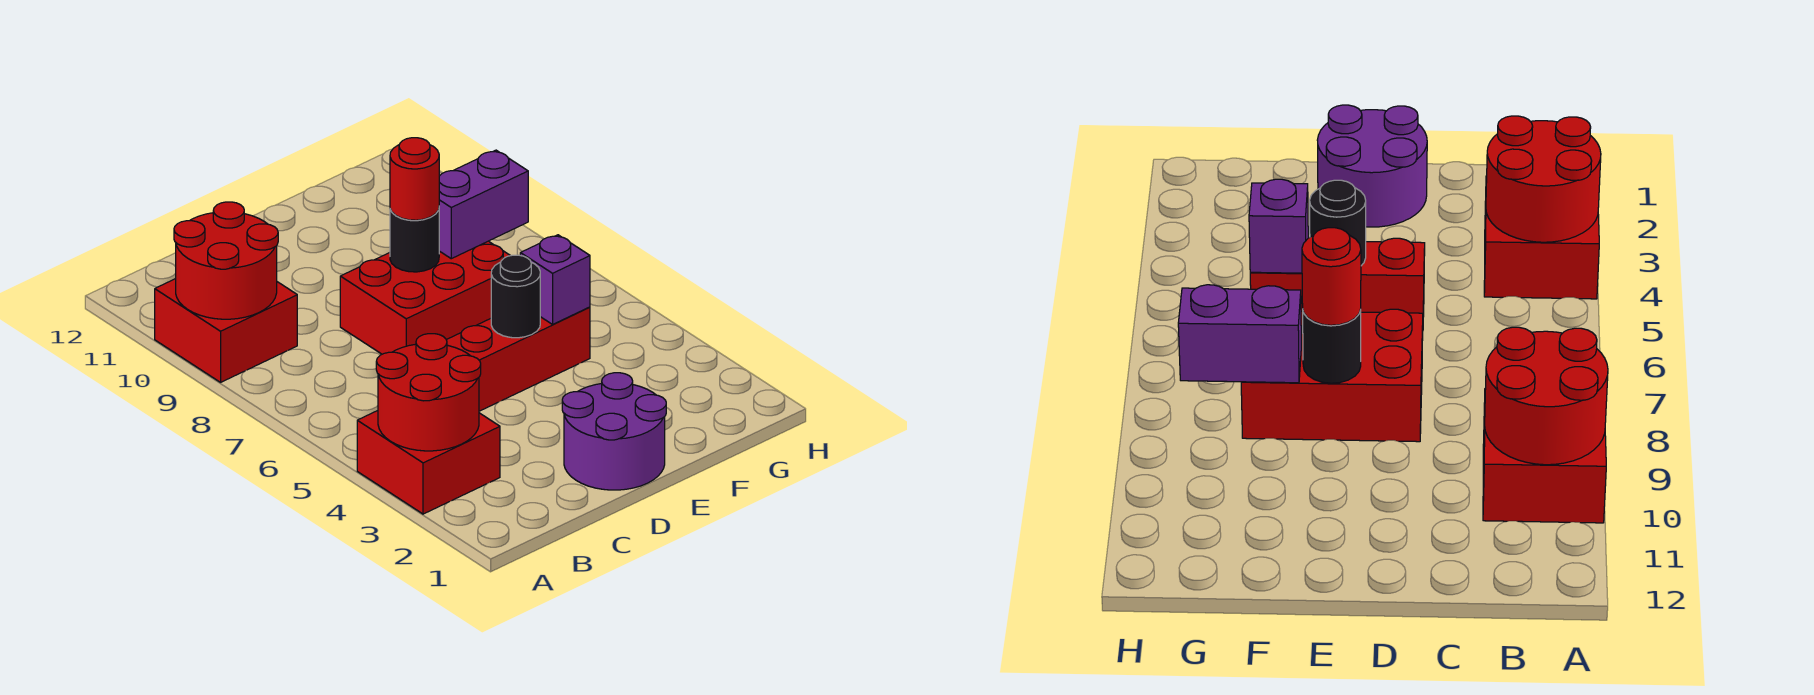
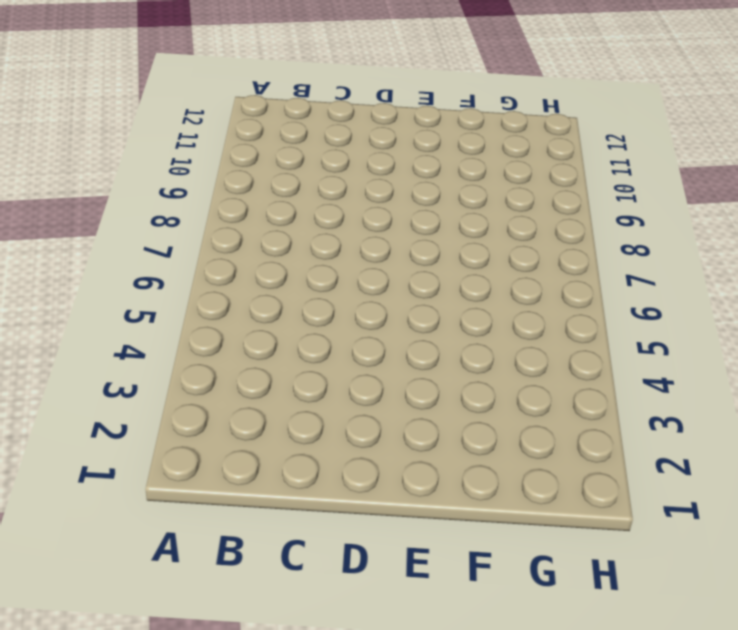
none -> red brick A3:B4 level 1
none -> red brick A9:B10 level 1
none -> purple round brick D1:E2 level 1

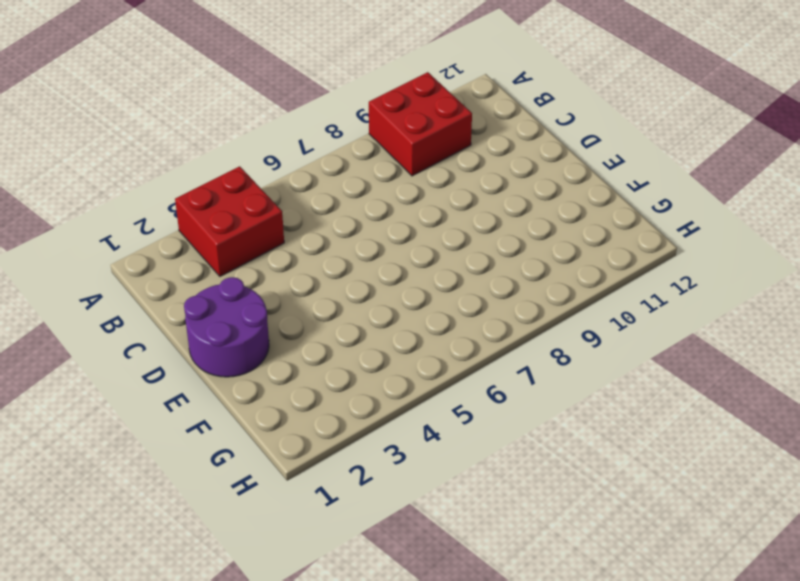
none -> red brick D5:F5 level 1
none -> red brick D7:F8 level 1
none -> red round brick A3:B4 level 2

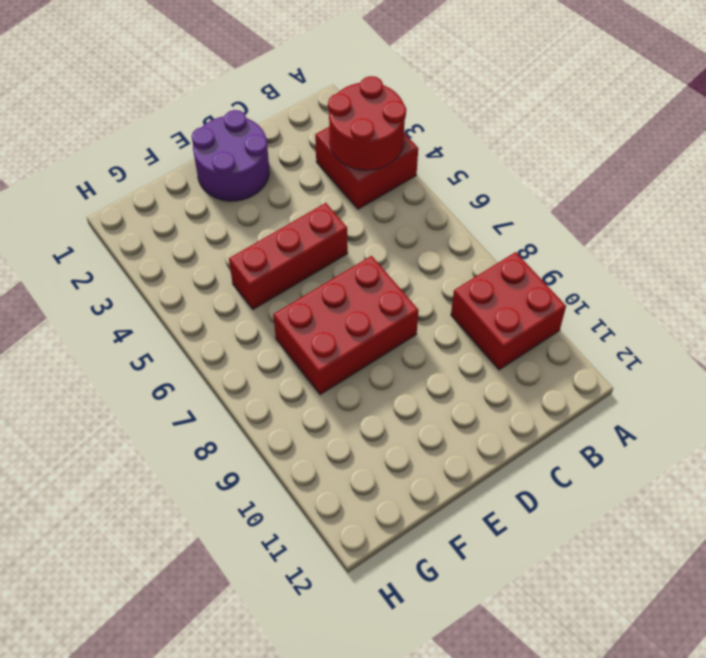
none -> red round brick A9:B10 level 2
none -> black round brick E5 level 2
none -> black round brick E8 level 2

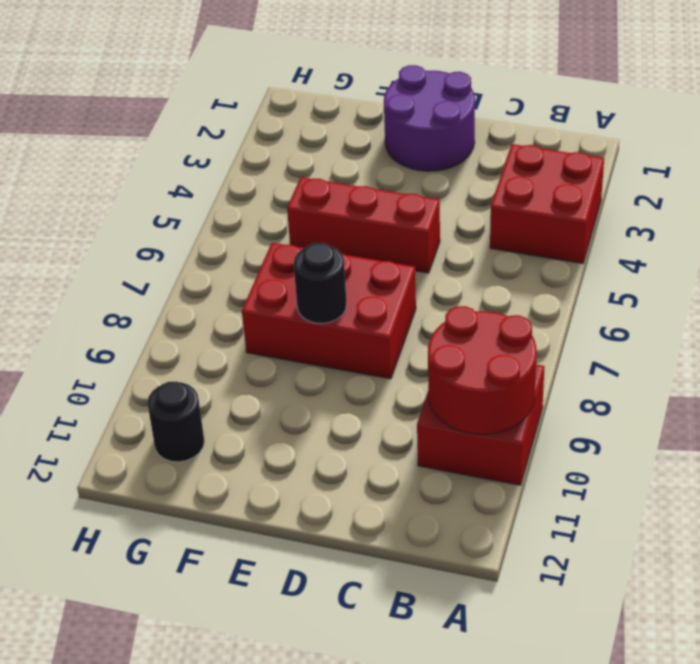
black round brick G11 level 1 -> black round brick E5 level 2
none -> red round brick A3:B4 level 2
none -> purple brick F5 level 2
none -> purple brick F8:G8 level 2

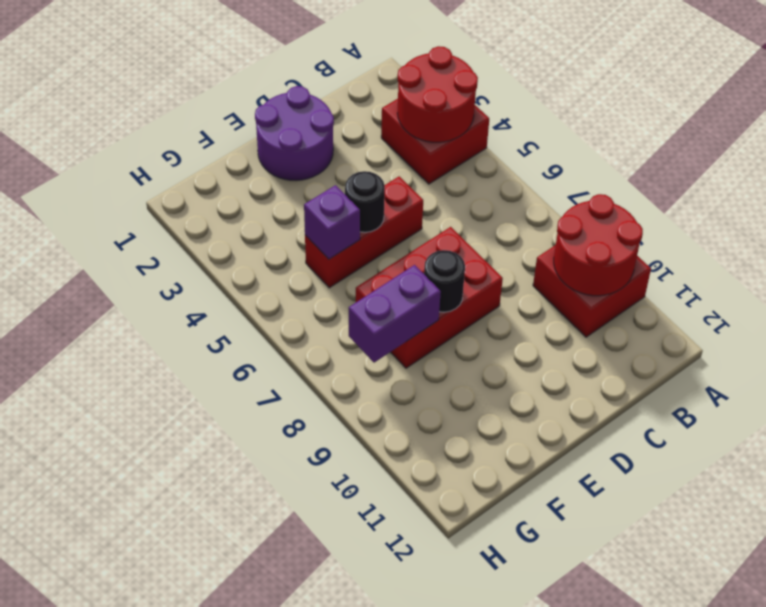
none -> red round brick E8 level 3

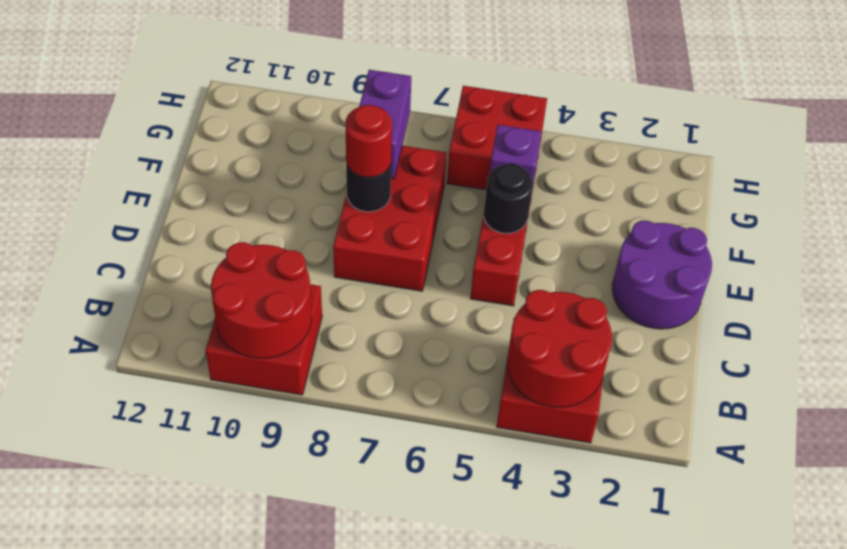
red brick G5:H6 level 1 -> none

